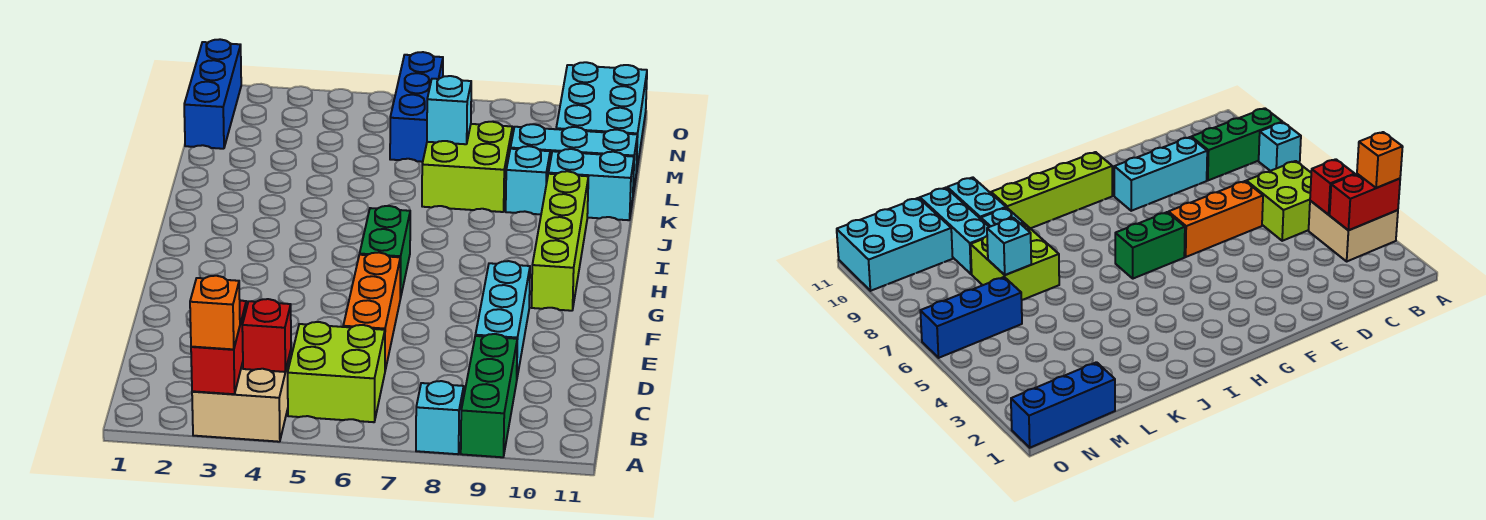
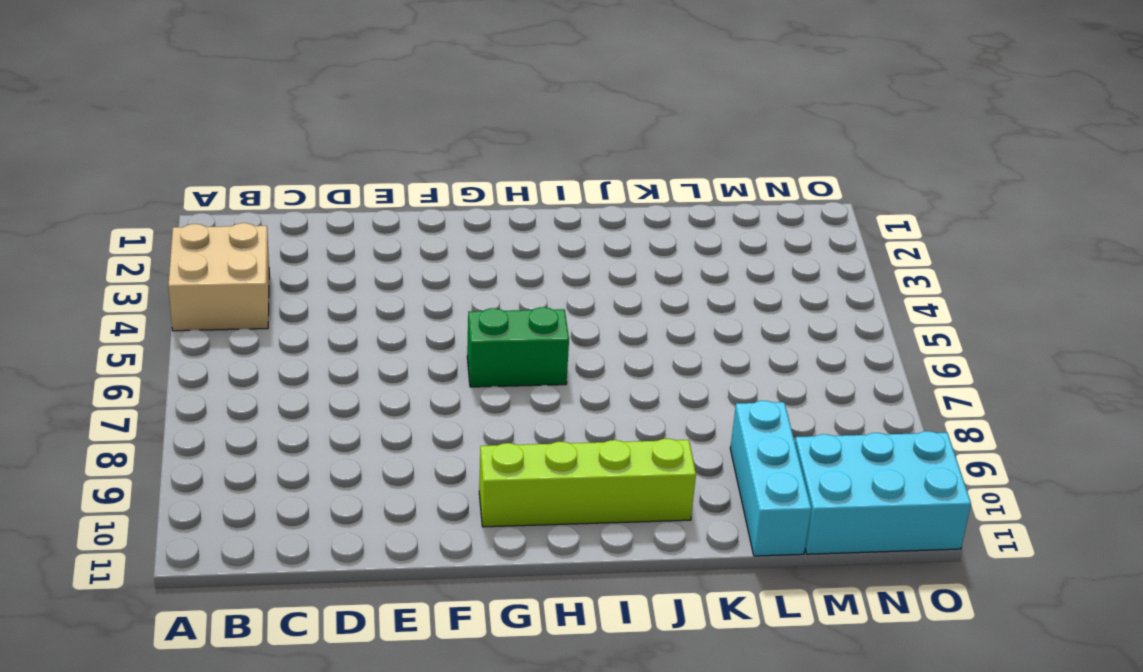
none -> cyan brick A8 level 1
none -> green brick A9:C9 level 1
none -> lime brick B5:C6 level 1

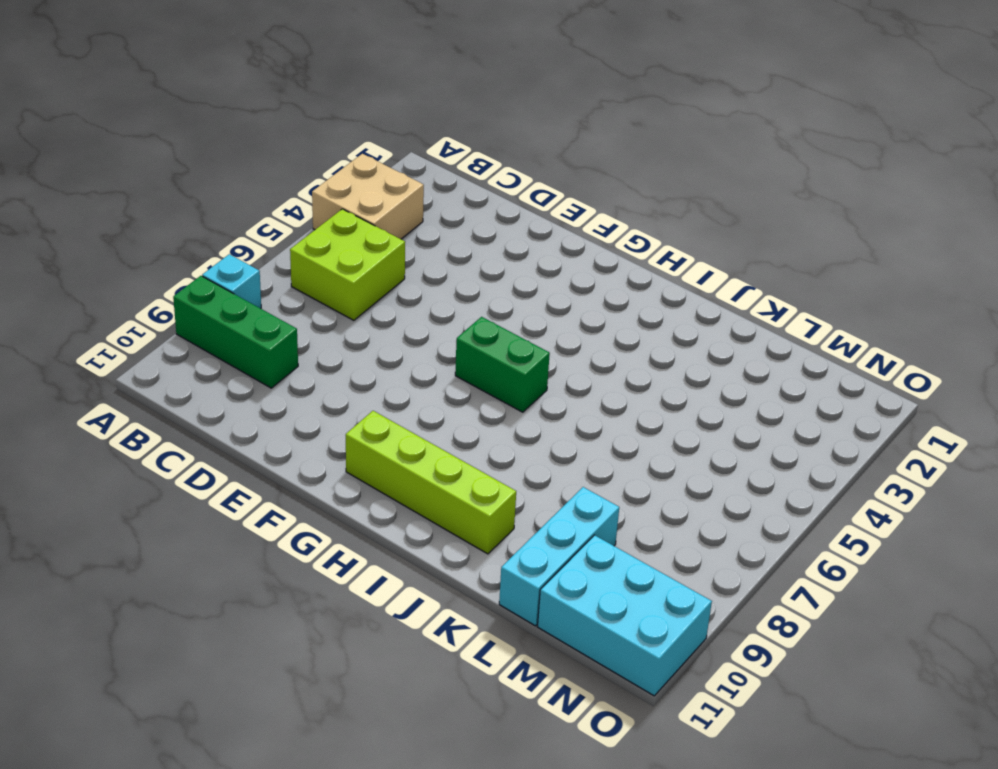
none -> orange brick D6:F6 level 1
none -> cyan brick D9:F9 level 1
none -> lime brick K7:L8 level 1

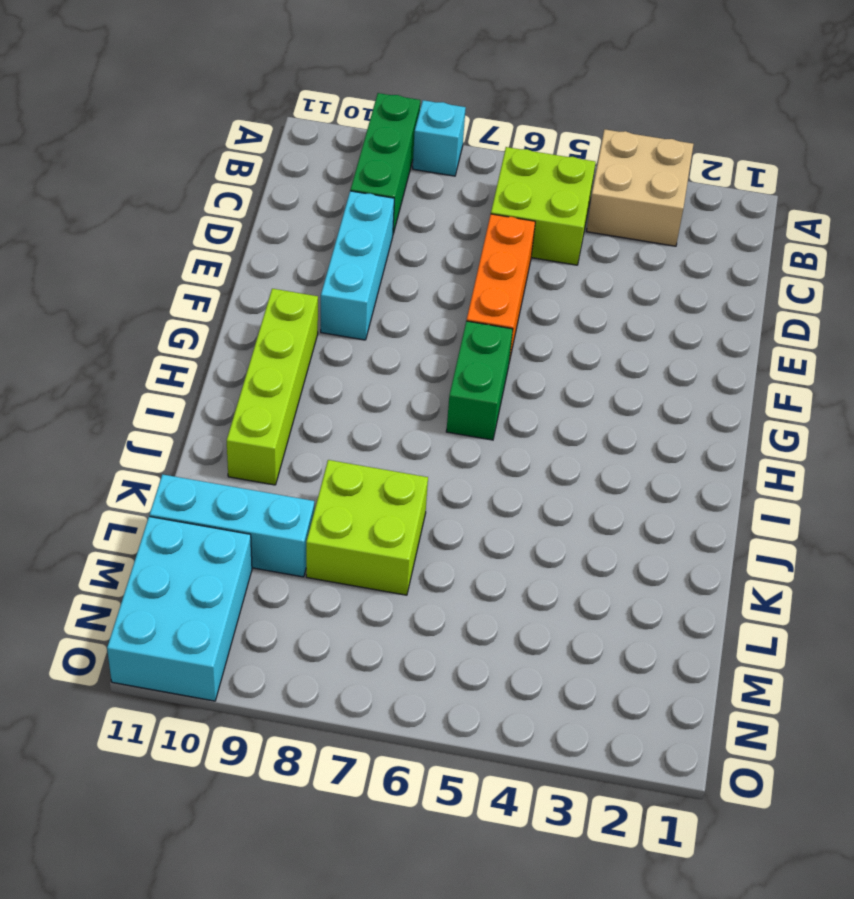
none -> cyan brick K9 level 1
none -> cyan brick K10:K11 level 1
none -> blue brick M1:O1 level 1

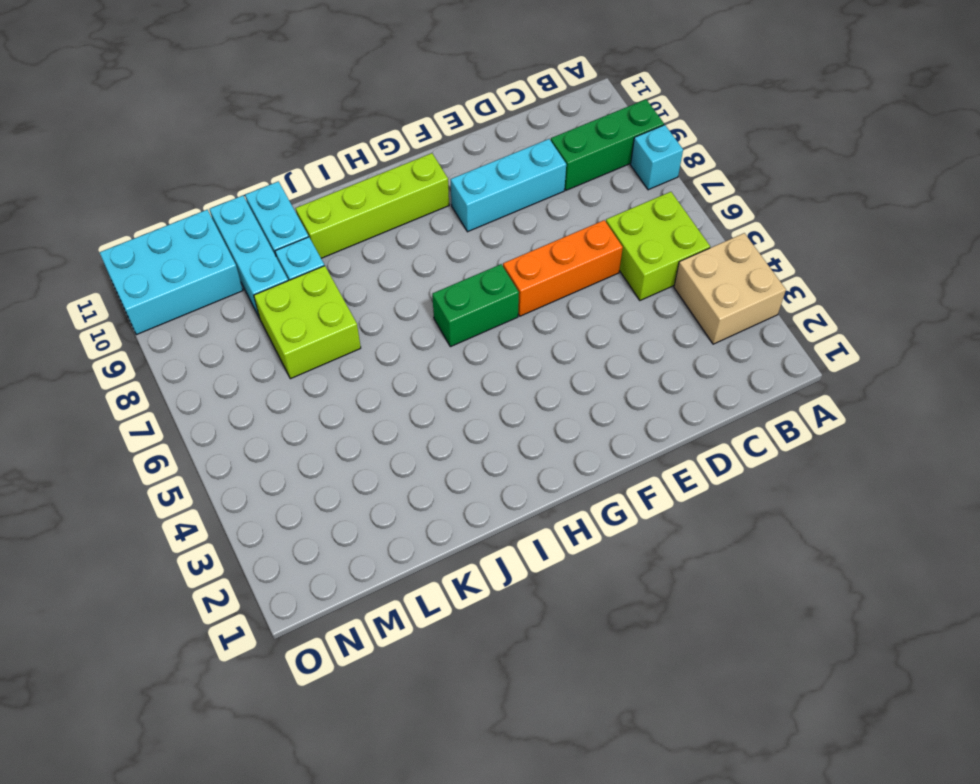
none -> blue brick M1:O1 level 1
none -> blue brick M6:O6 level 1
none -> red brick A3:B3 level 2

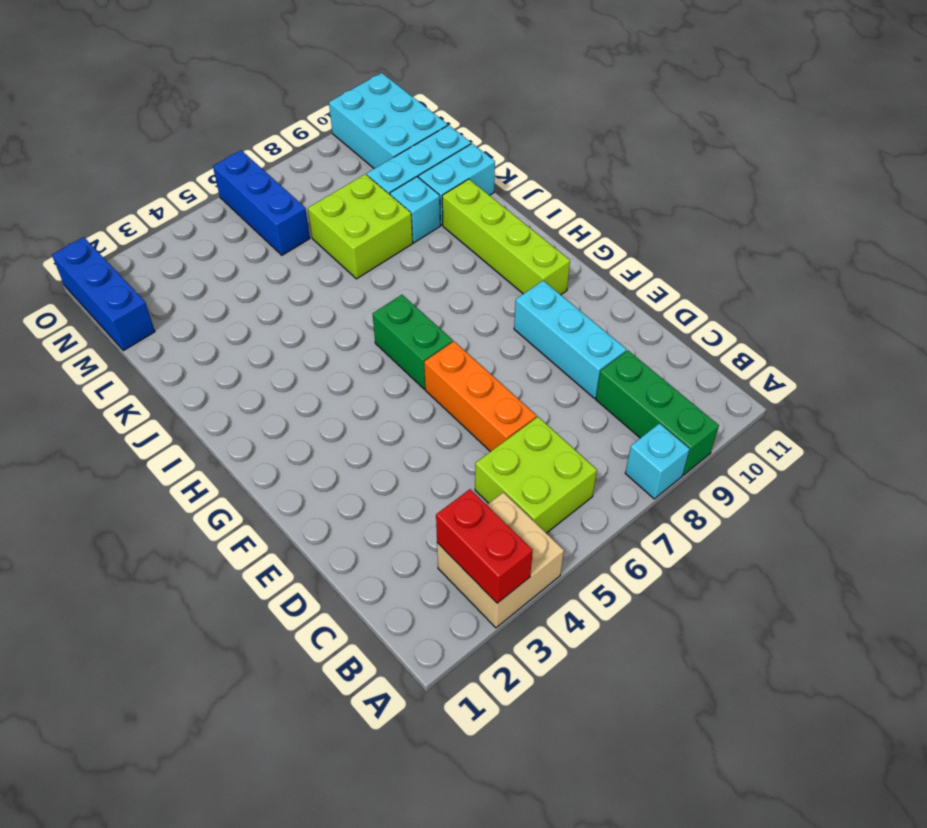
none -> red brick B4 level 2
none -> cyan brick L7 level 2
none -> orange brick A3 level 3

